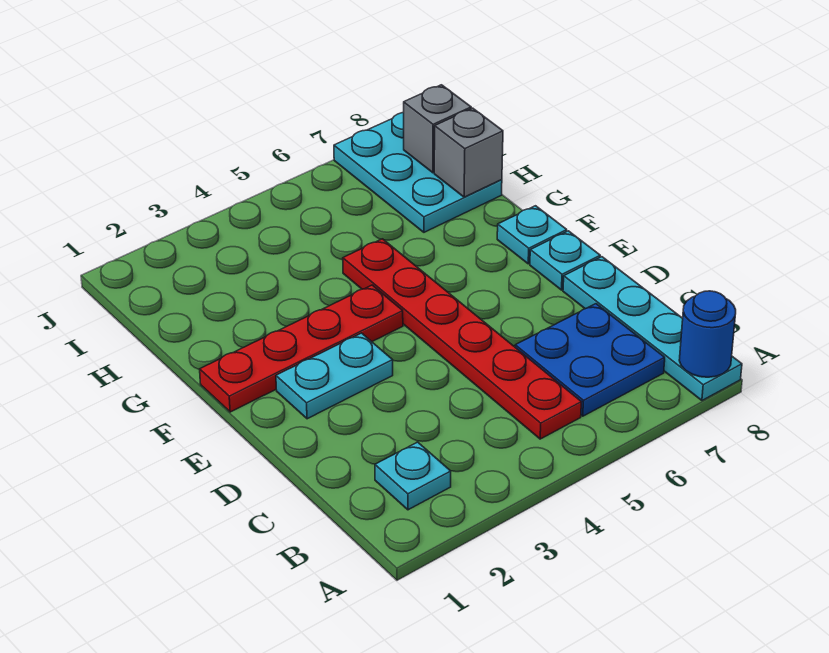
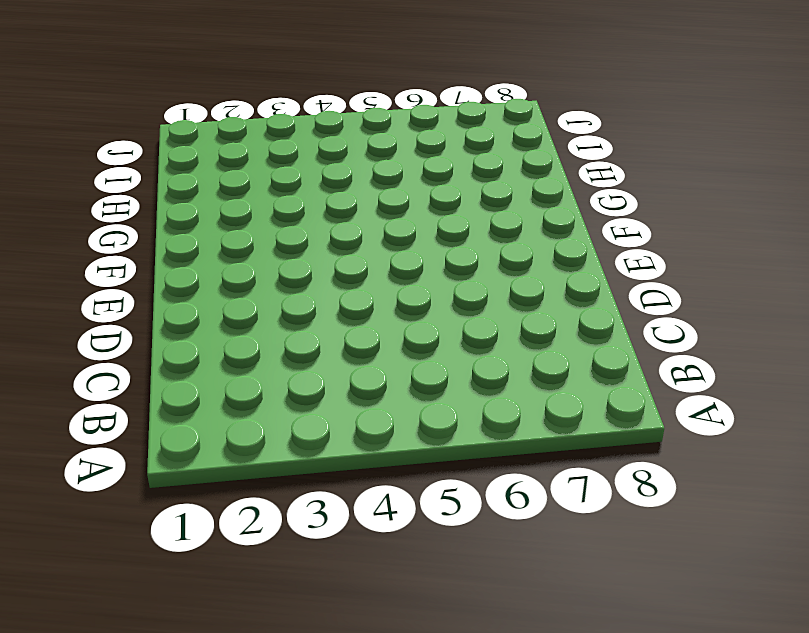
none -> cyan plate A8:D8 level 1
none -> cyan plate B2 level 1
none -> red plate B5:G5 level 1

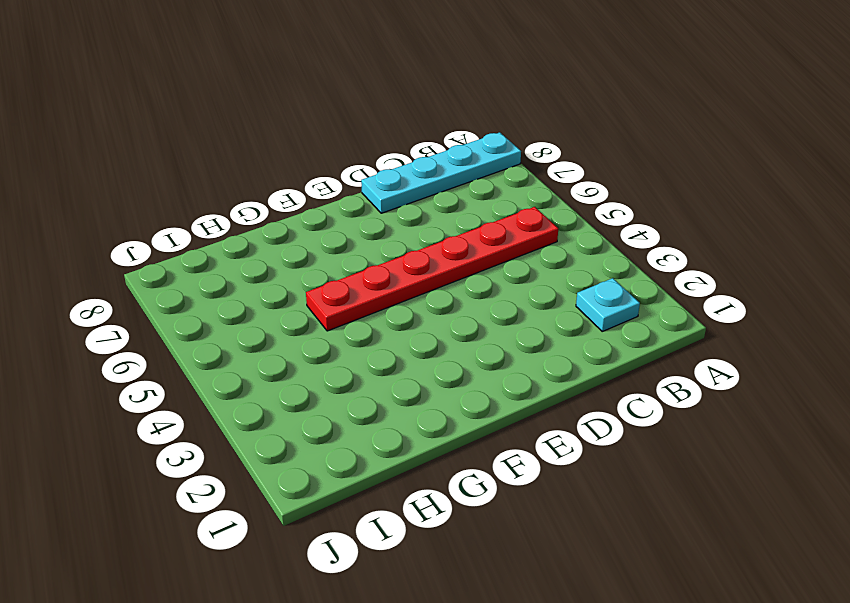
none -> blue plate B6:C7 level 1
none -> cyan plate E2:E3 level 1
none -> cyan plate E8 level 1

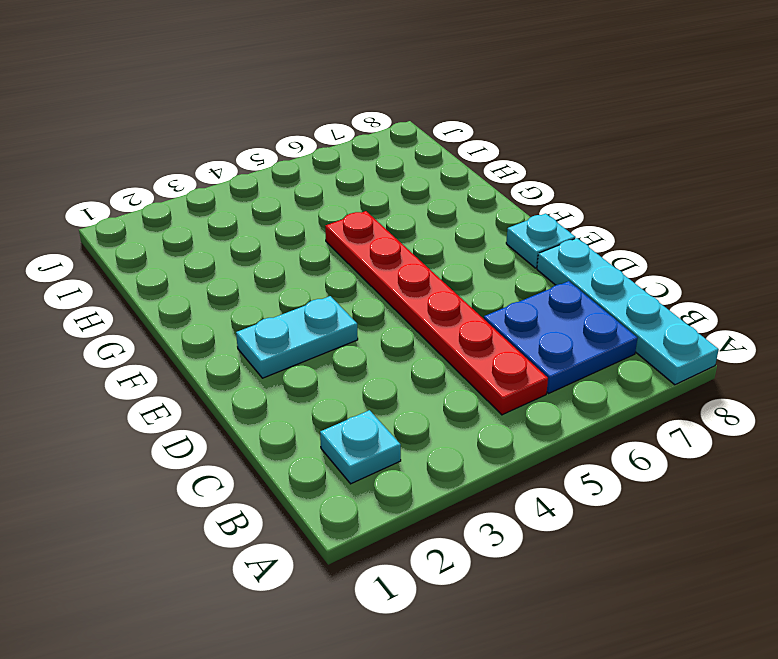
none -> red plate F1:F4 level 1
none -> cyan plate F8 level 1
none -> cyan plate H7:J8 level 1

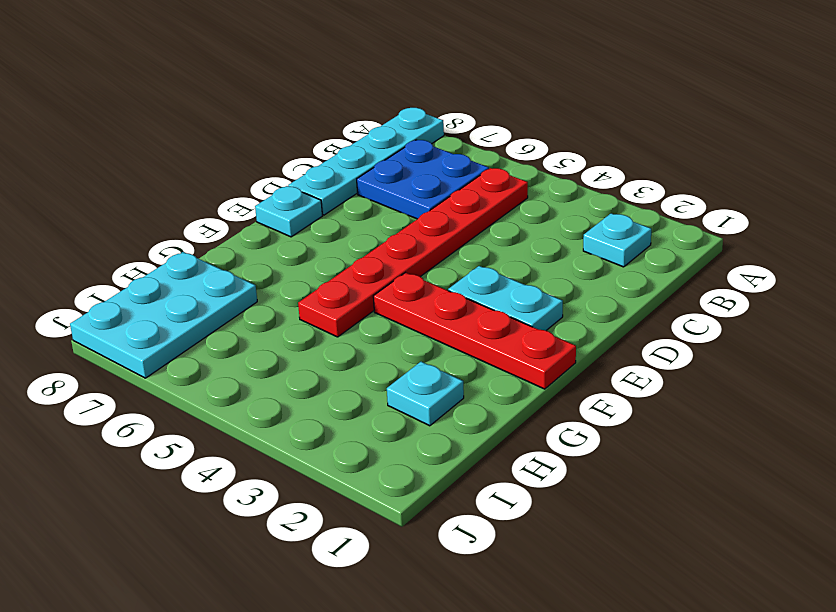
cyan plate H2 level 1 -> cyan plate F8 level 1
none -> blue round brick A8 level 2
none -> grey brick H8 level 2
none -> grey brick I8 level 2

